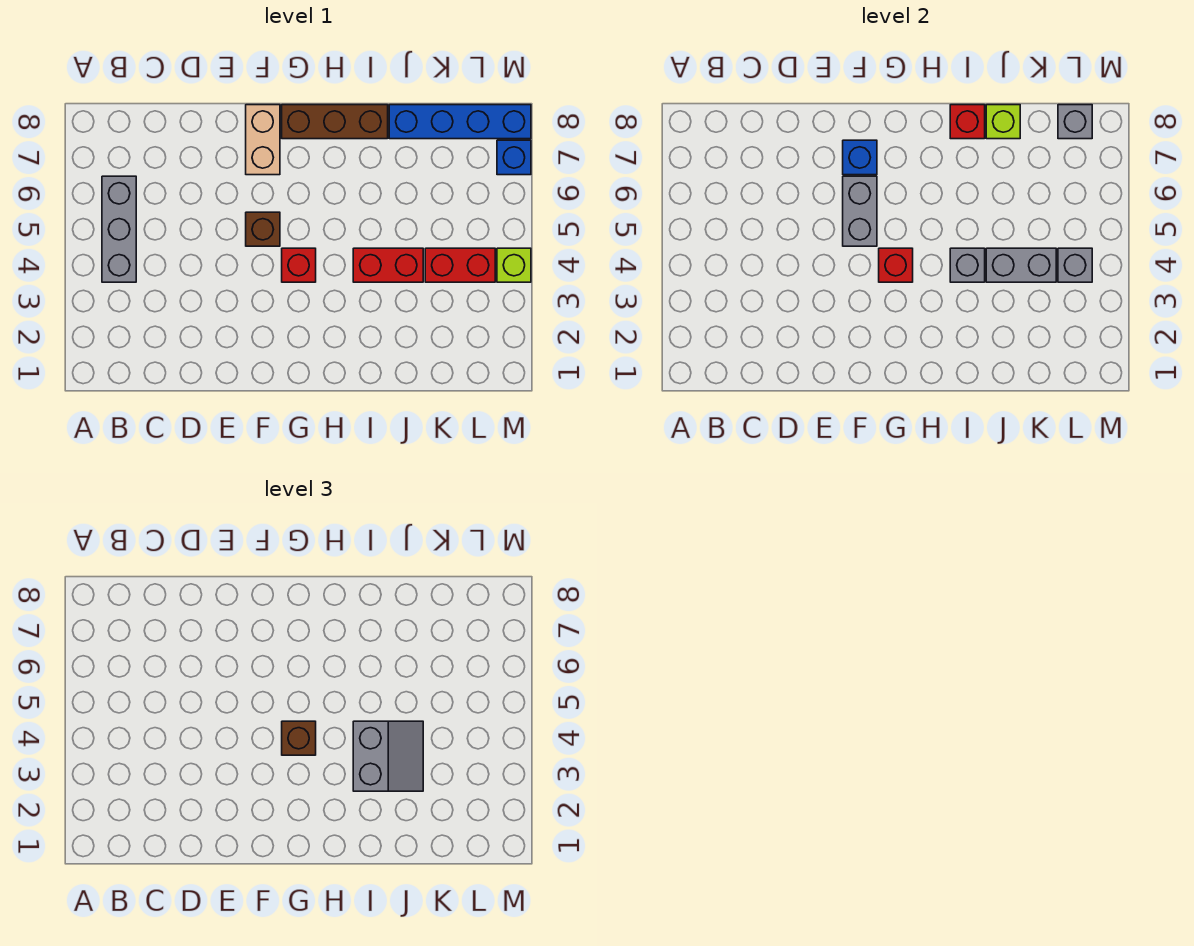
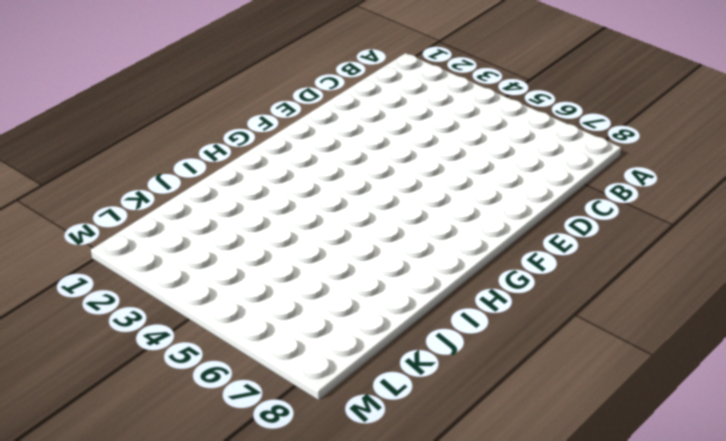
none -> grey brick B4:B6 level 1
none -> brown brick F5 level 1
none -> tan brick F7:F8 level 1

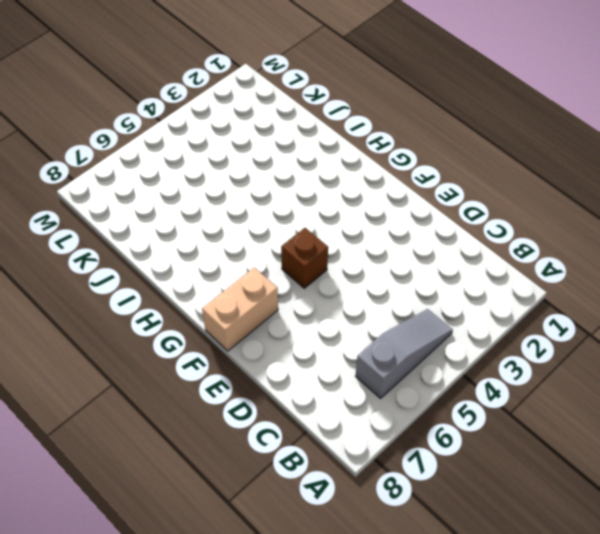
grey slope B4:B6 level 1 top 6 -> grey brick B4:B6 level 1
none -> red brick G4 level 1
none -> brown brick G8:I8 level 1
none -> red brick I4:J4 level 1

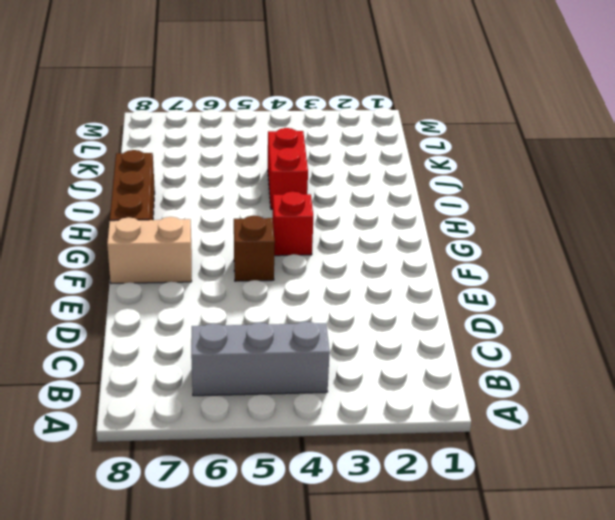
none -> blue brick J8:M8 level 1
none -> red brick K4:L4 level 1
none -> lime brick M4 level 1

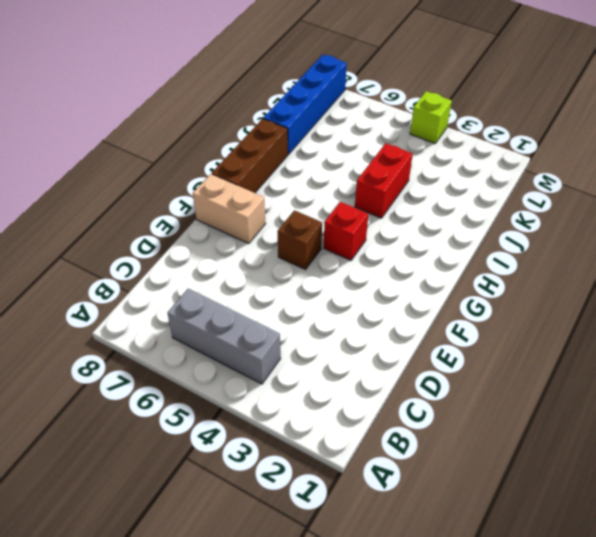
none -> red brick K4:L4 level 1
none -> blue brick M7 level 1
none -> grey brick F5:F6 level 2

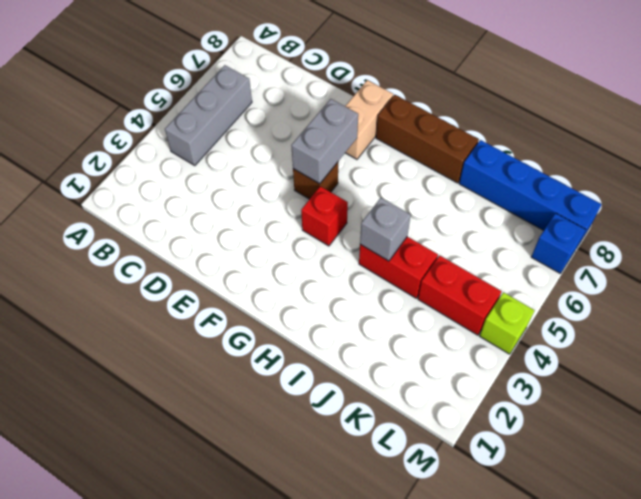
none -> blue brick F7 level 2
none -> red brick G4 level 2
none -> red brick I8 level 2

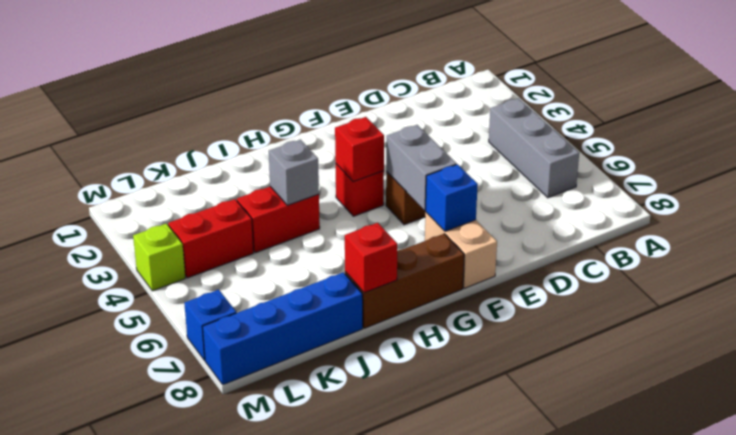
none -> grey brick J4:K4 level 2
none -> lime brick J8 level 2
none -> grey brick L4 level 2

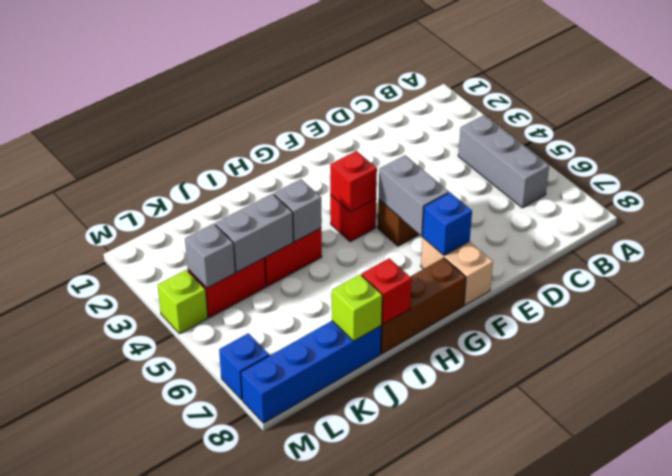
none -> grey brick L8 level 2
none -> brown brick G4 level 3
none -> grey slope I3:J4 level 3 top I

